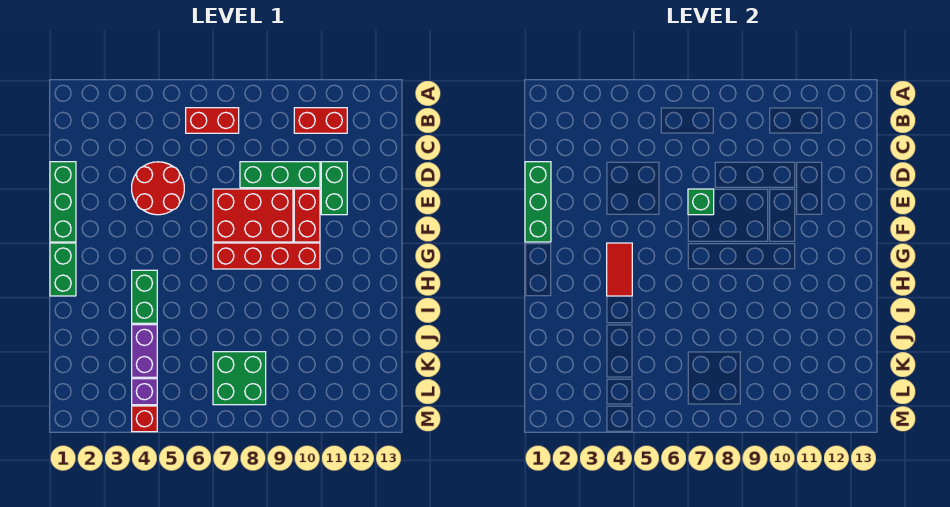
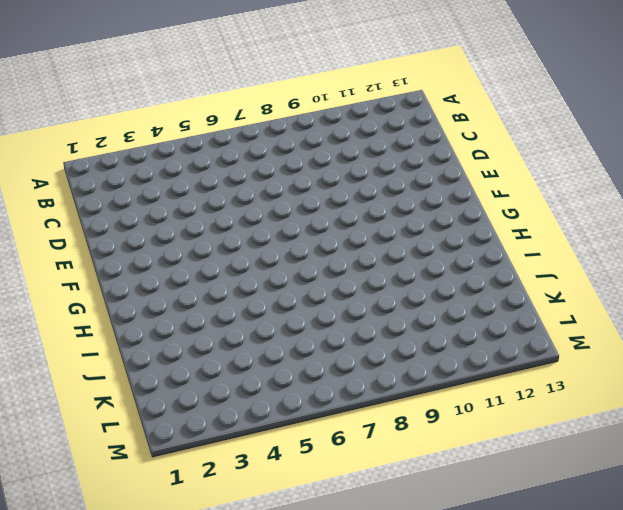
none -> red brick B6:B7 level 1
none -> red brick B10:B11 level 1
none -> green brick D1:F1 level 1

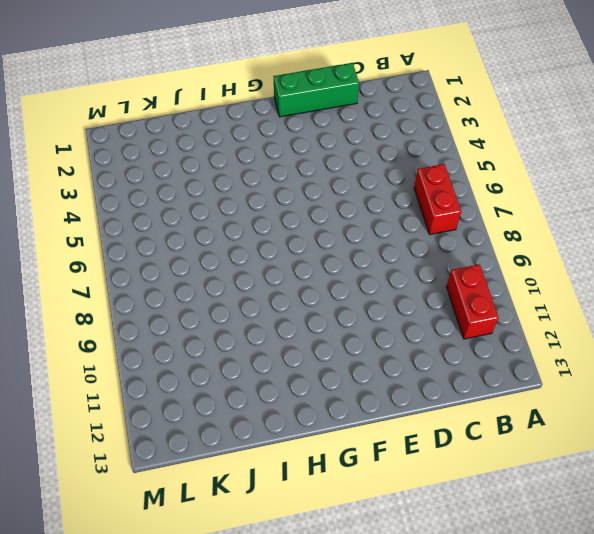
none -> red round brick D4:E5 level 1
none -> green brick D8:D10 level 1
none -> green brick D11:E11 level 1

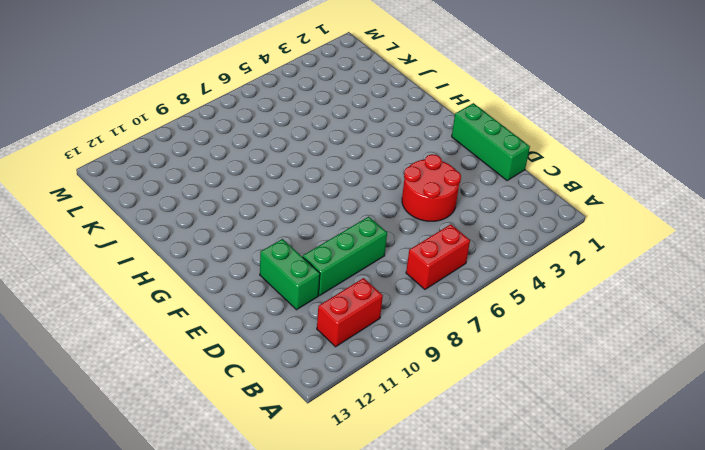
none -> red brick E7:F9 level 1
none -> red brick E10:F10 level 1
none -> green brick G1:H1 level 1

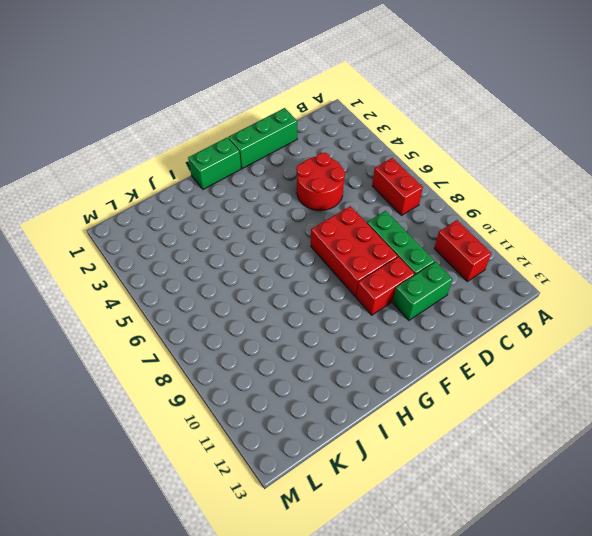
none -> red brick G7:G10 level 1
none -> green brick H4:I4 level 1
none -> purple brick J4:K4 level 1

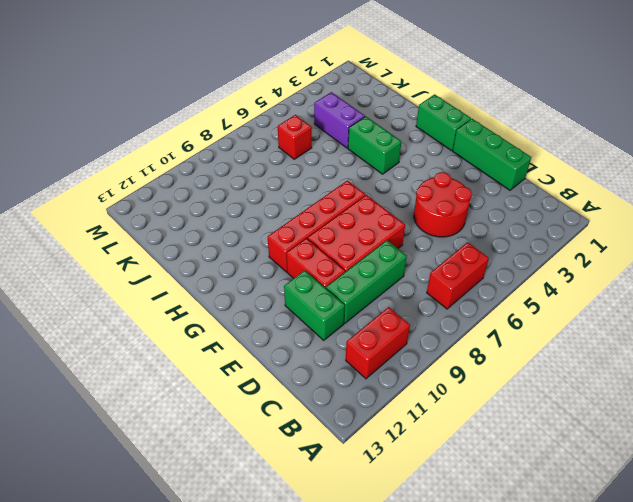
red brick K6 level 1 -> red brick M4 level 1
none -> green brick K7:L8 level 1
none -> purple brick L4 level 1
none -> green brick D1:F1 level 2

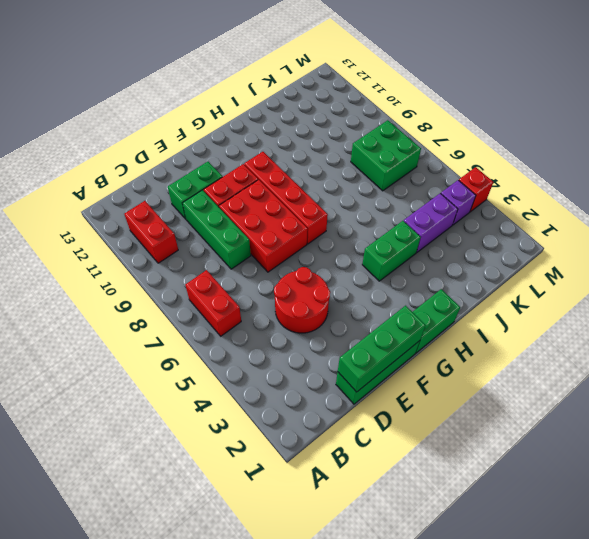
none -> green brick E7 level 2
none -> red tile G4:H4 level 2

